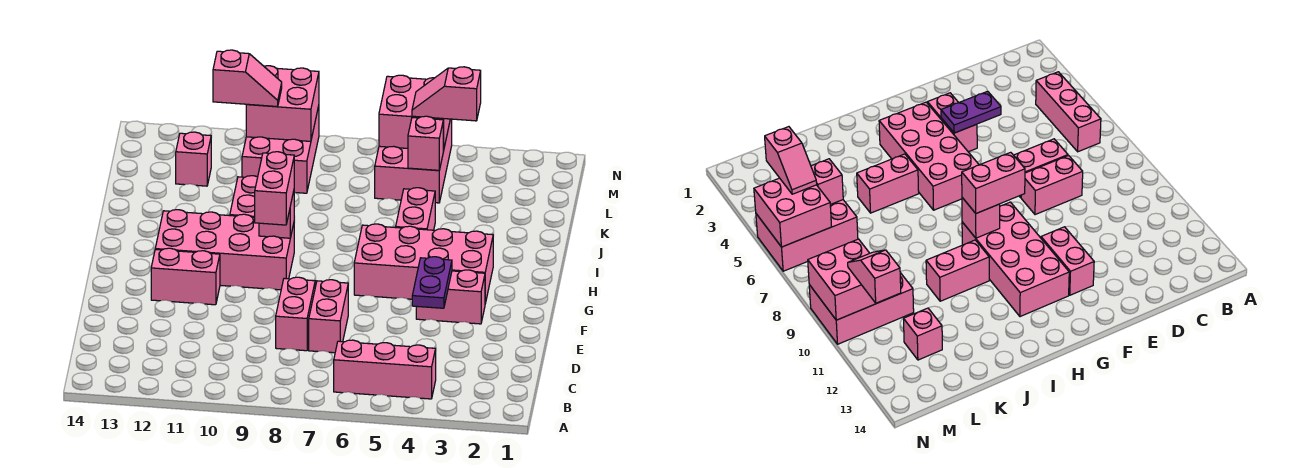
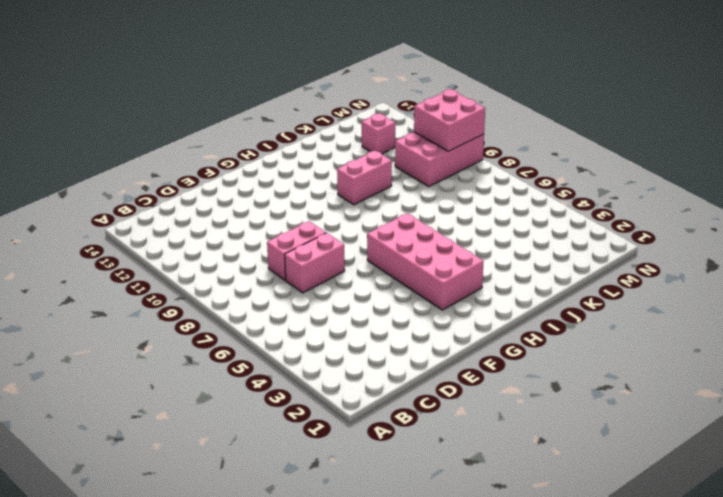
none -> pink brick B4:B6 level 1
none -> pink brick F3:F4 level 1
none -> pink brick F11:F12 level 1

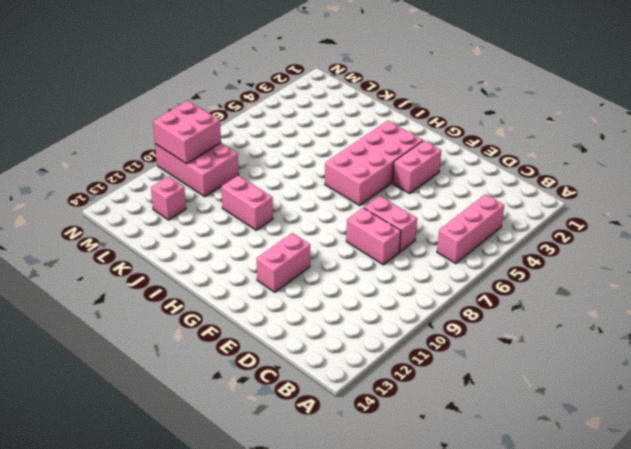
none -> pink brick G9:H12 level 1
none -> pink brick I5:J5 level 1
none -> pink brick L5:N6 level 1

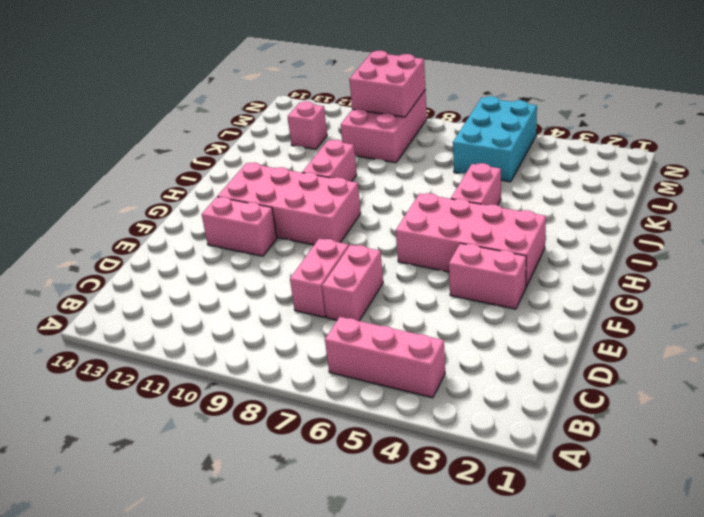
cyan brick L5:N6 level 1 -> pink brick L5:N6 level 1
none -> purple plate E4:F4 level 2
none -> pink brick H9 level 2
none -> pink brick L5 level 2

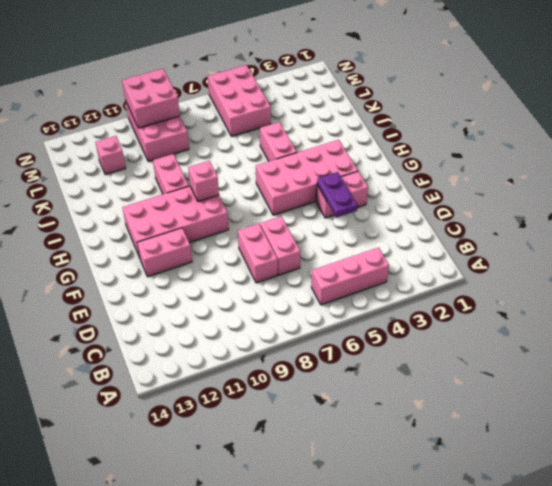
none -> pink brick L5 level 2
none -> pink brick M5:N6 level 2
none -> pink brick G9:H9 level 3

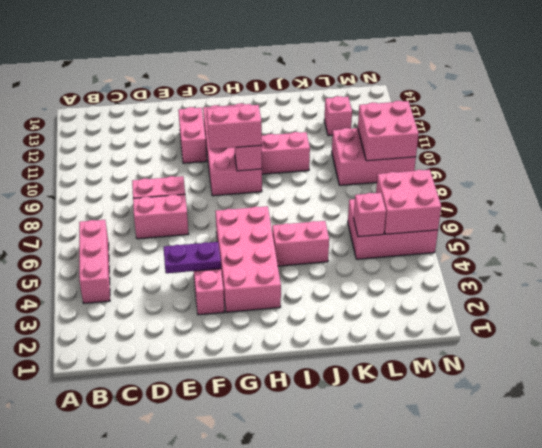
none -> pink slope M4:M5 level 3 top 4
none -> pink slope M10:M11 level 3 top 11

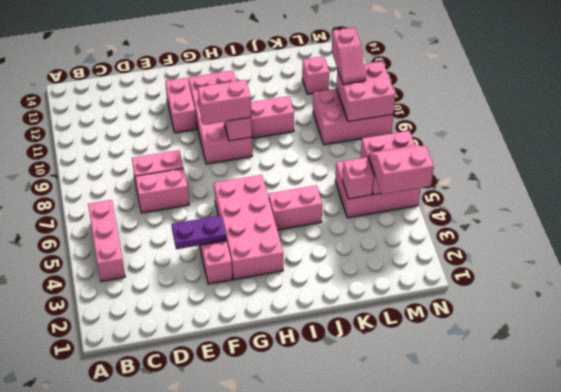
pink slope M4:N5 level 3 top 4 -> pink slope M4:M5 level 3 top 4

